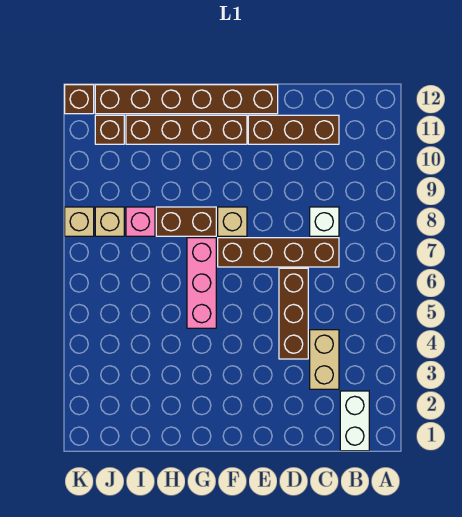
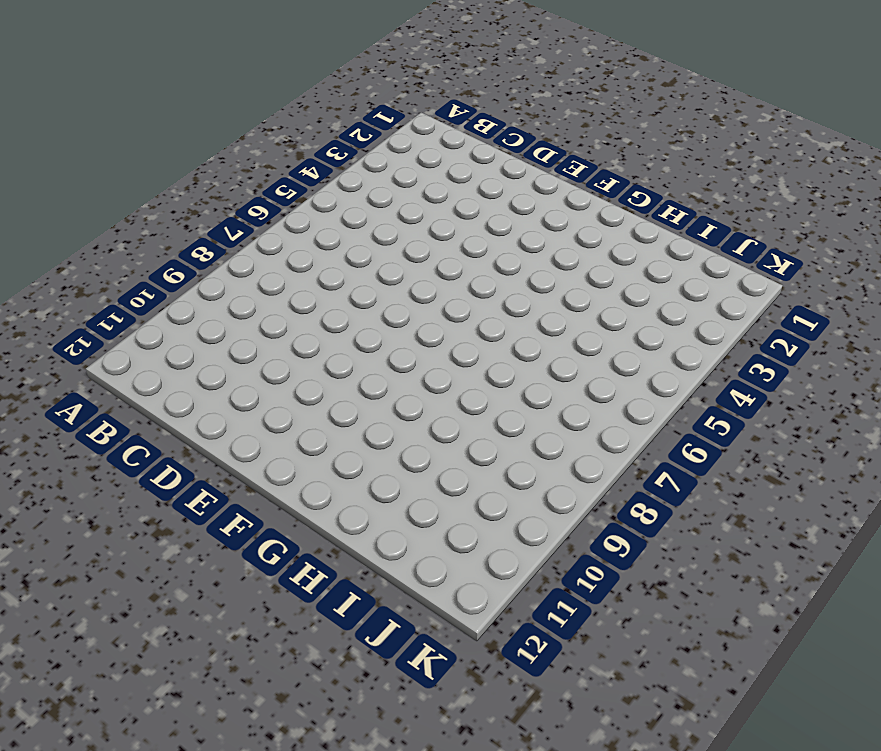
none -> white brick B1:B2 level 1
none -> tan brick C3:C4 level 1
none -> brown brick C7:F7 level 1

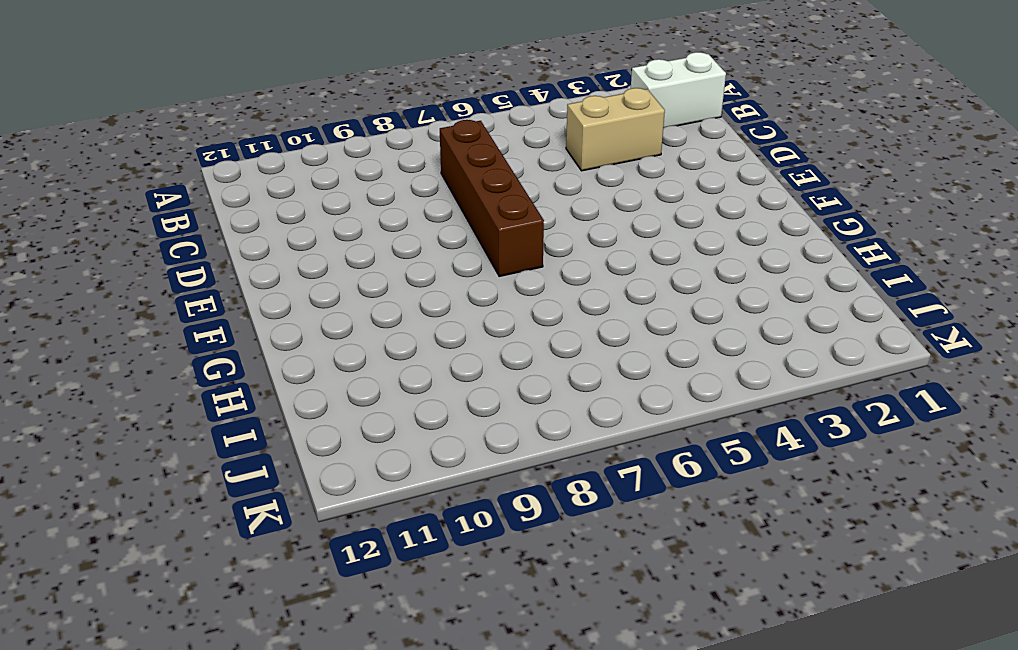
none -> white brick C8 level 1
none -> brown brick C11:E11 level 1
none -> brown brick D4:D6 level 1

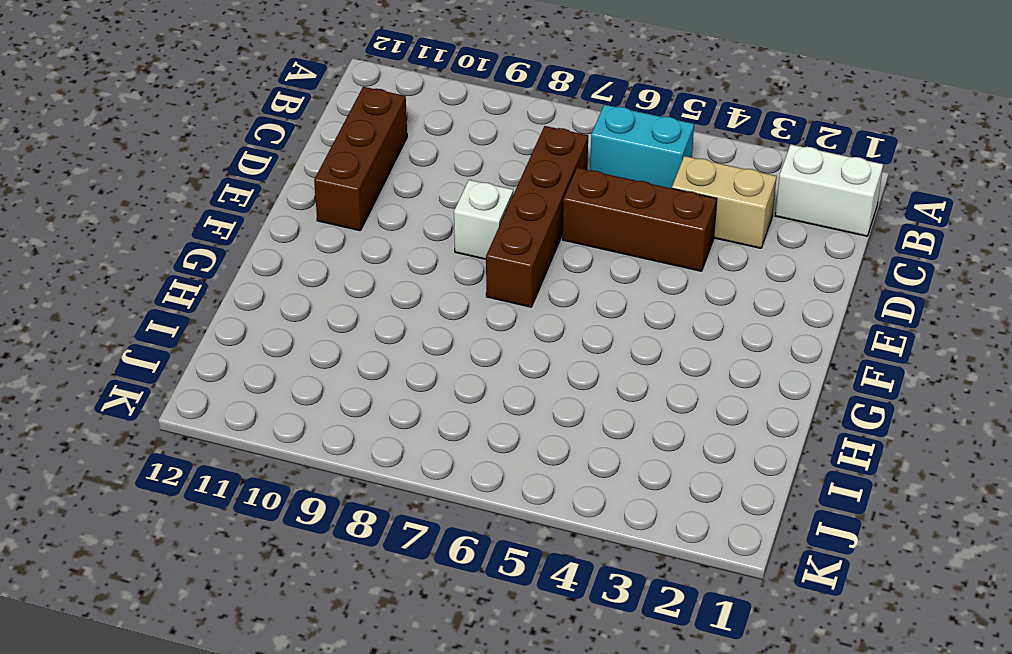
cyan brick B5:B6 level 1 -> none
white brick E8 level 1 -> white brick C8 level 1
none -> brown brick E12:J12 level 1
none -> tan brick F8 level 1
none -> brown brick F11:I11 level 1

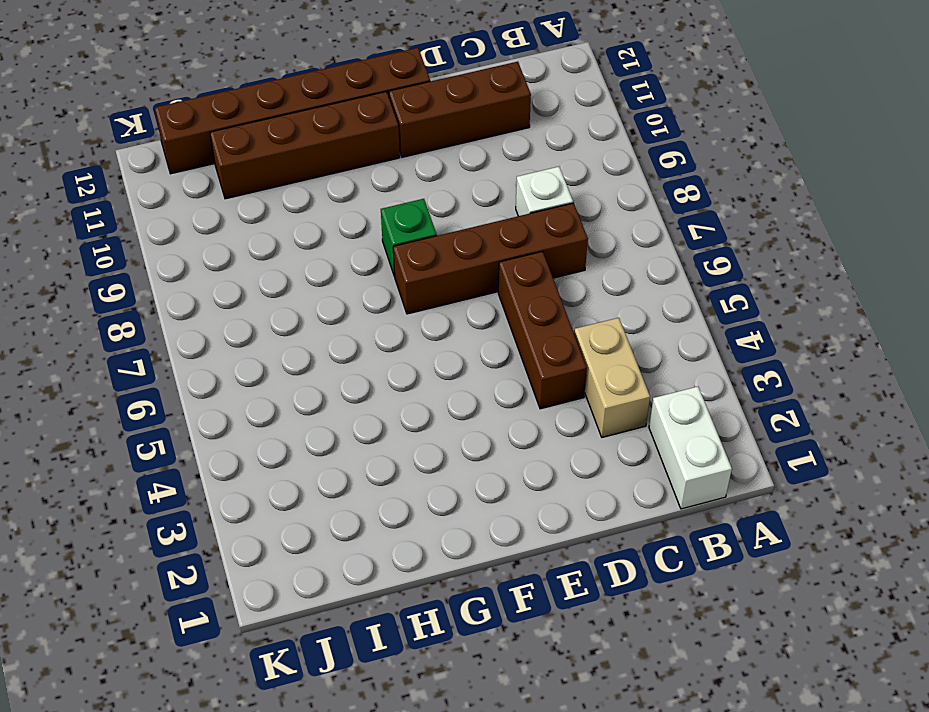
green brick F8 level 1 -> tan brick F8 level 1
none -> pink brick G5:G7 level 1
none -> brown brick G8:H8 level 1
none -> pink brick I8 level 1

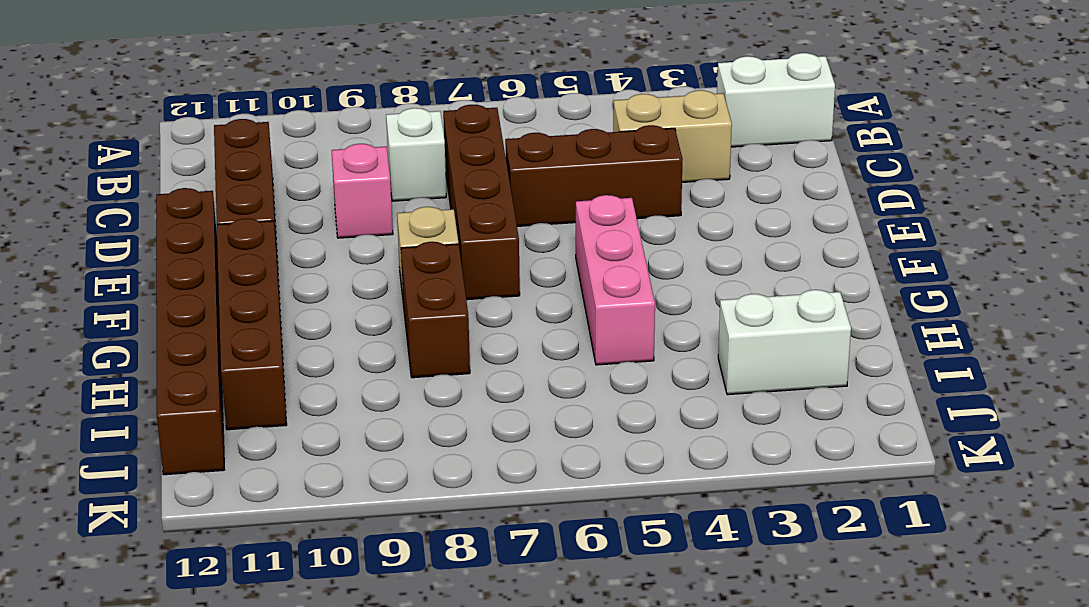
pink brick D9 level 1 -> pink brick I8 level 1
pink brick F5:H5 level 1 -> pink brick G5:G7 level 1
white brick I2:I3 level 1 -> none
none -> tan brick J8 level 1
none -> brown brick J11 level 1
none -> tan brick K8 level 1

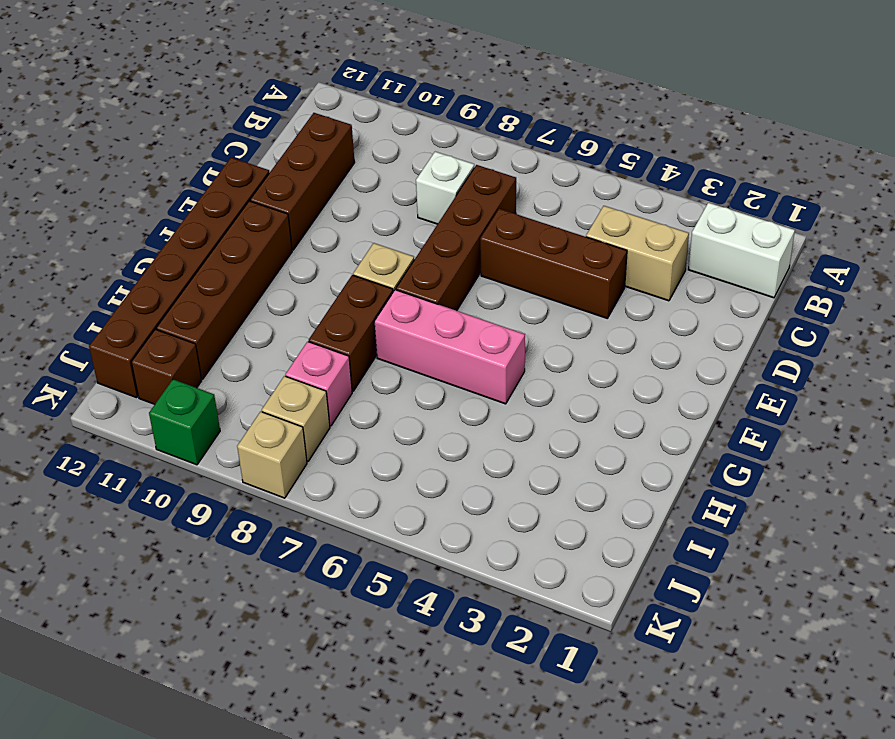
green brick K10 level 1 -> none
none -> brown brick K12 level 1

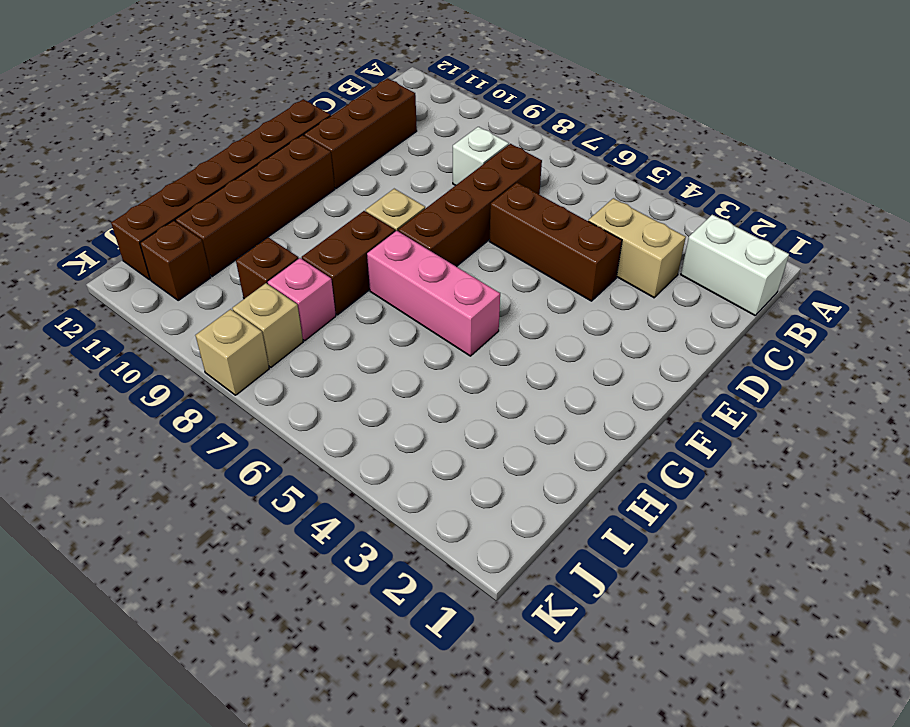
brown brick I9 level 1 -> brown brick K12 level 1

